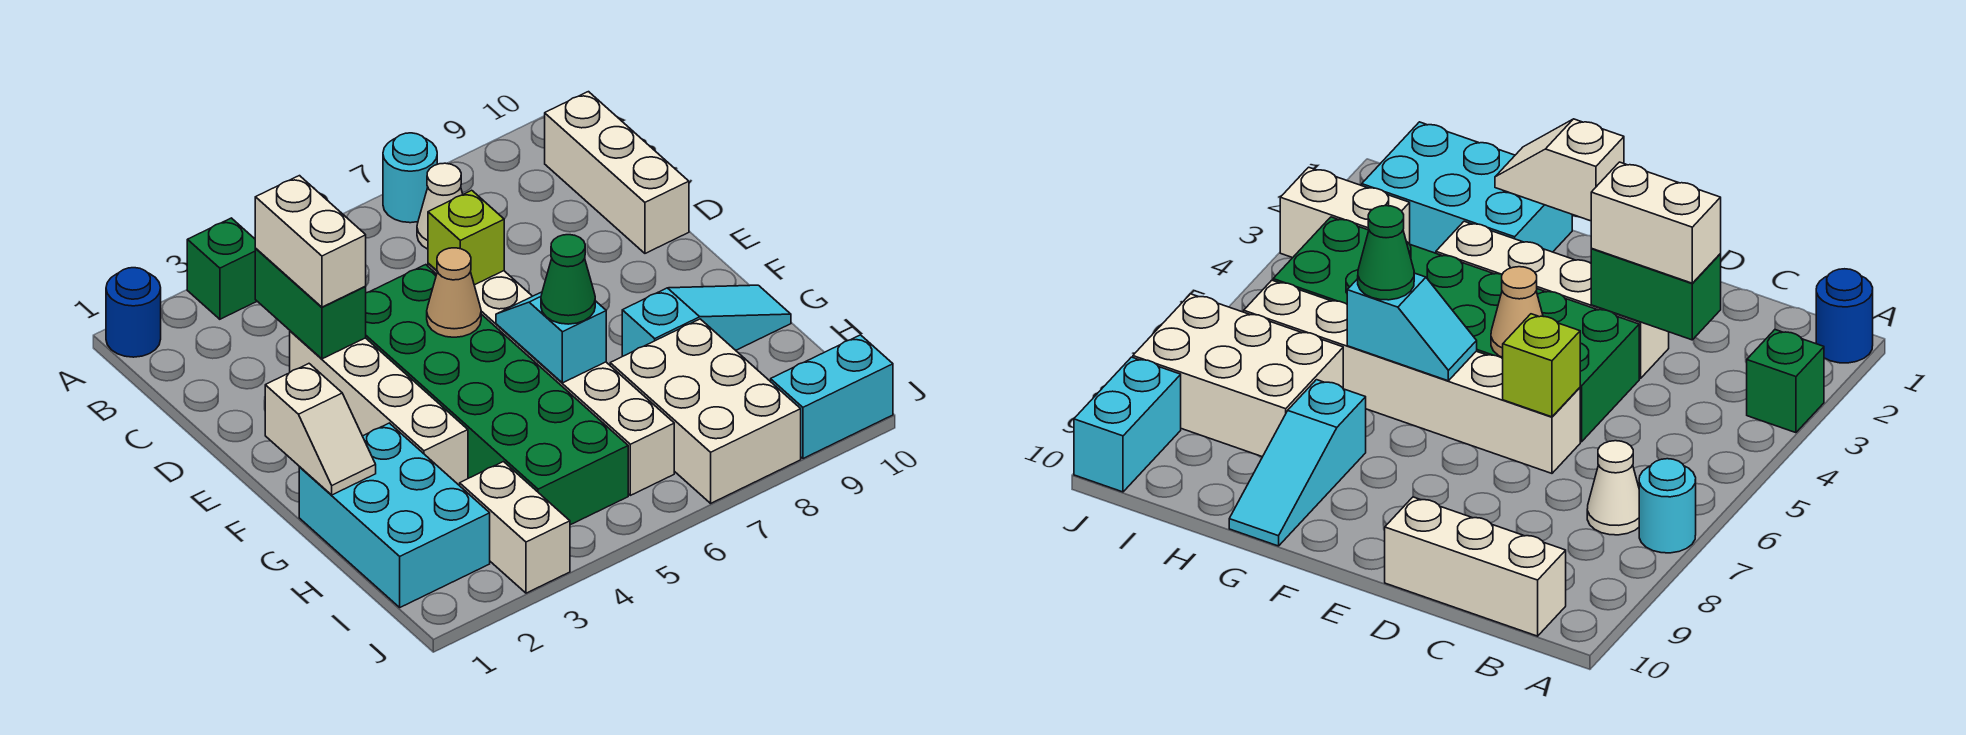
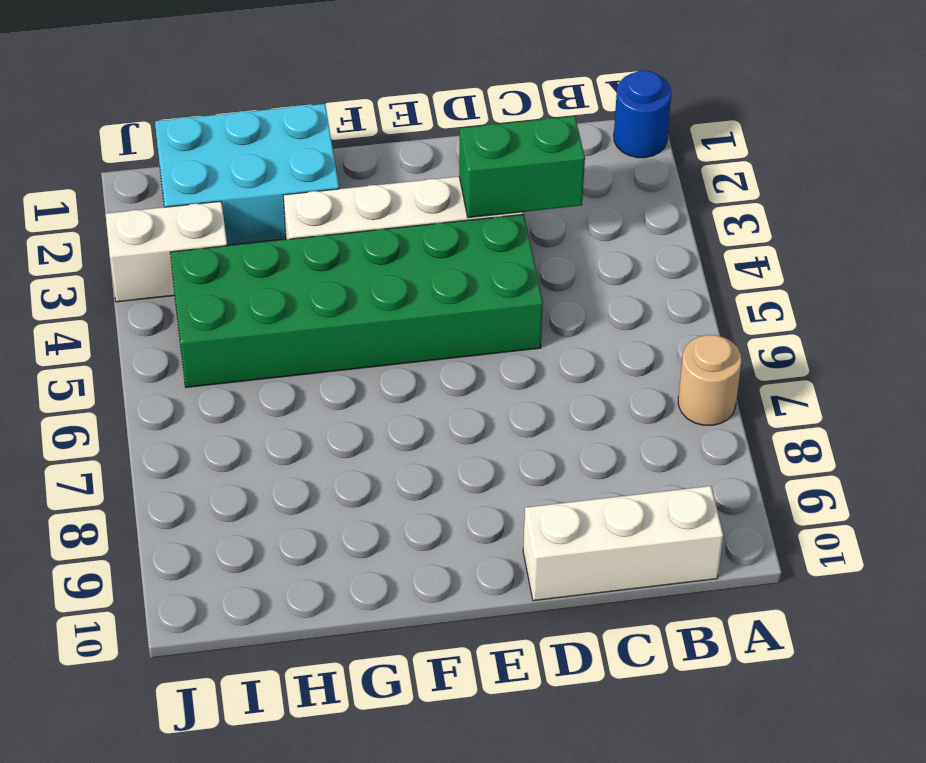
tan round brick A7 level 1 -> cyan round brick A7 level 1
none -> green brick A3 level 1
none -> white cone B7 level 1
none -> white brick D6:I6 level 1

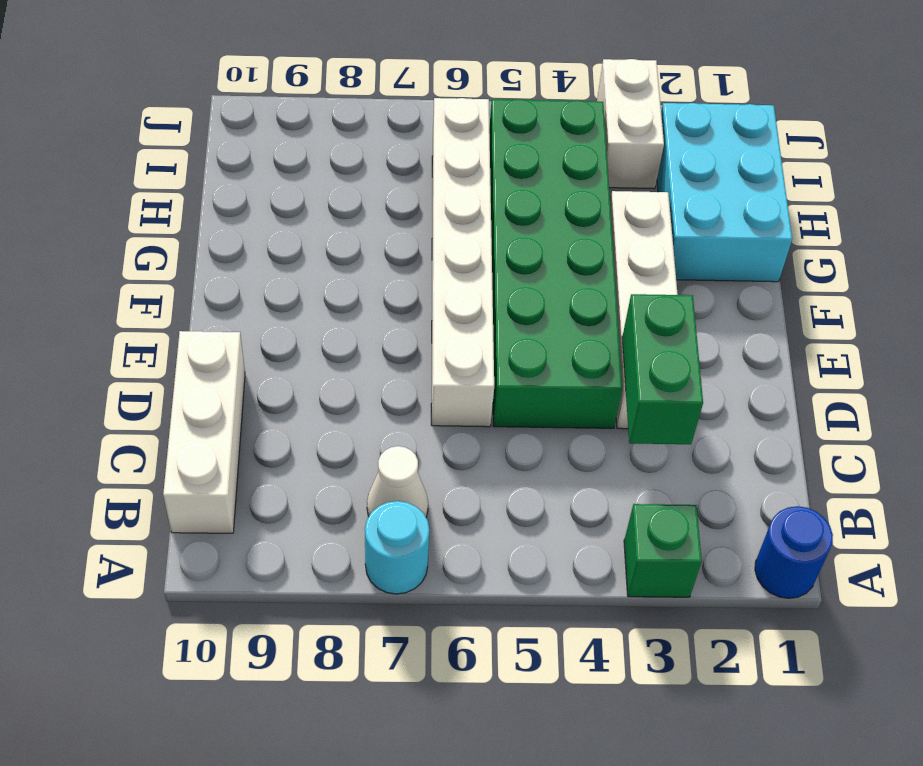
none -> cyan slope G8:G10 level 1 top 8
none -> white brick H7:J8 level 1
none -> cyan brick J9:J10 level 1

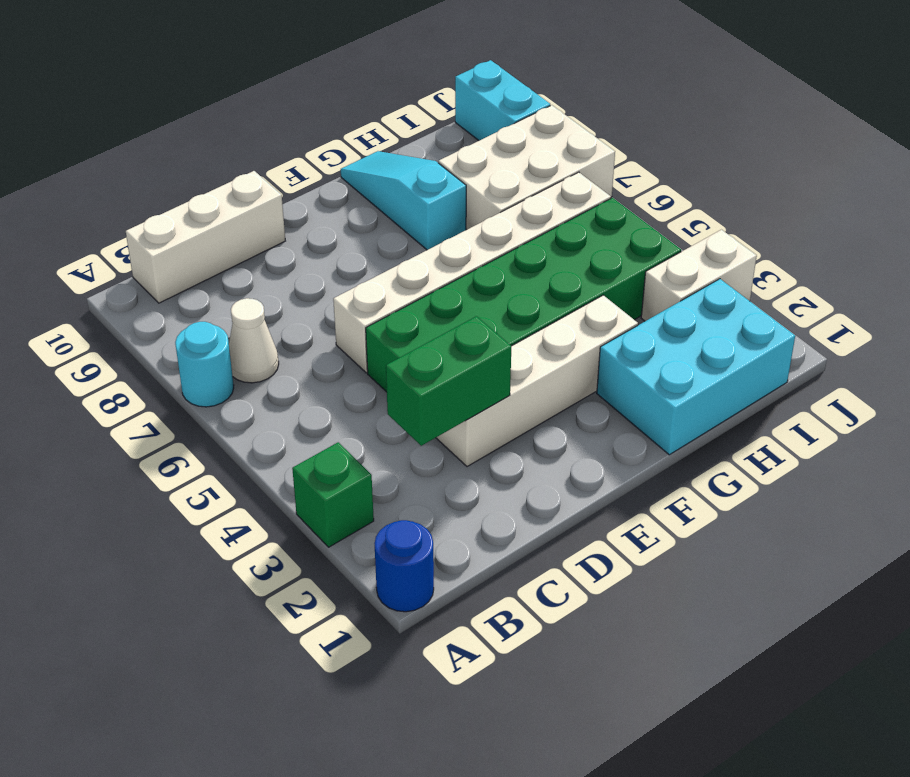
none -> lime brick D6 level 2
none -> tan cone E5 level 2
none -> white slope F1:G1 level 2 top F

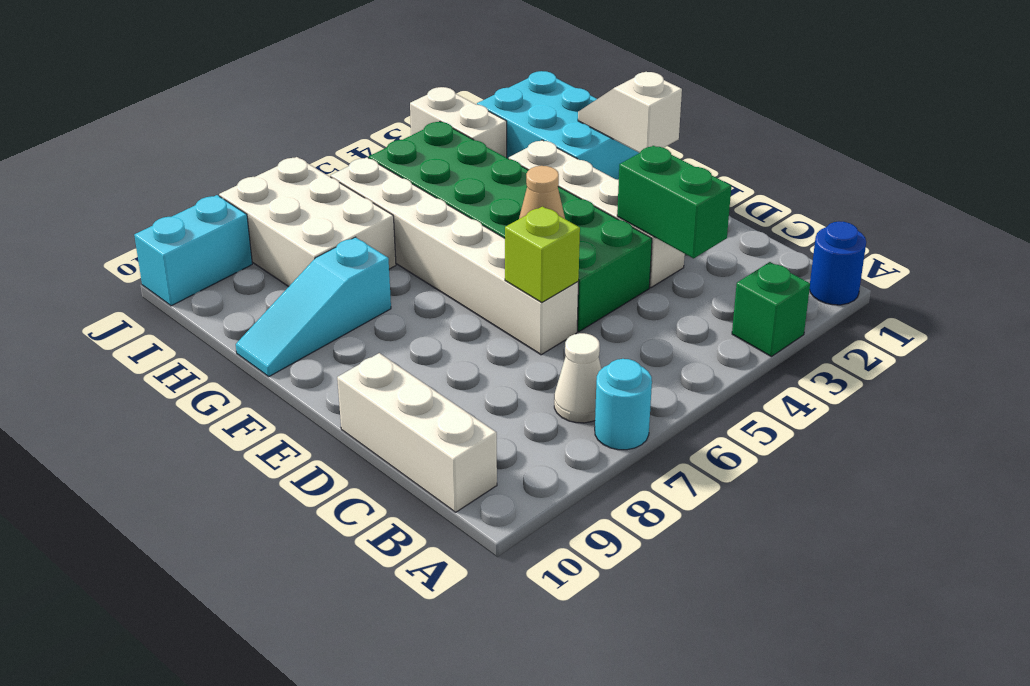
none -> cyan slope F6:G6 level 2 top G
none -> white brick C3:D3 level 3
none -> green cone G6 level 3

